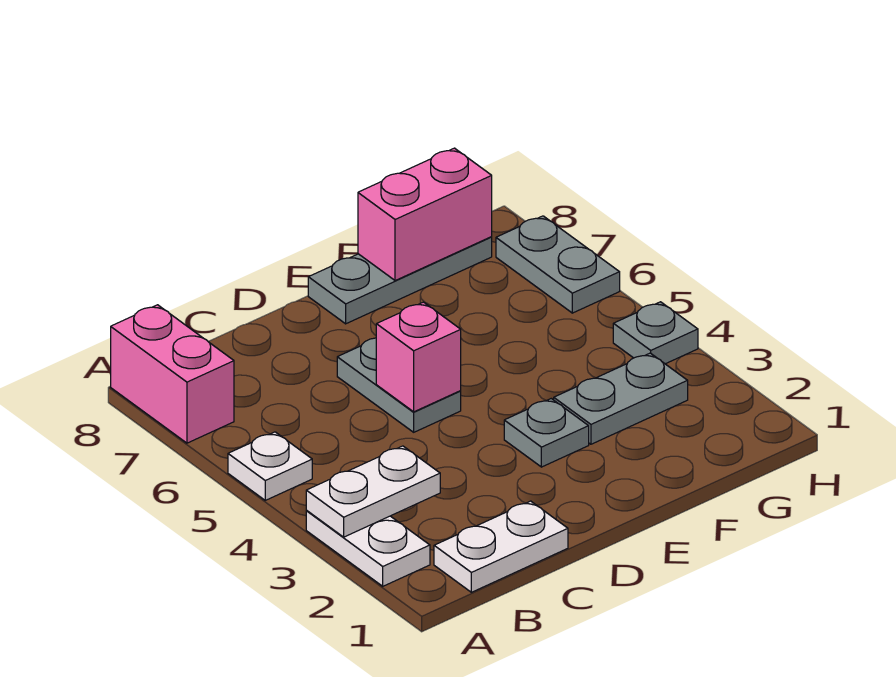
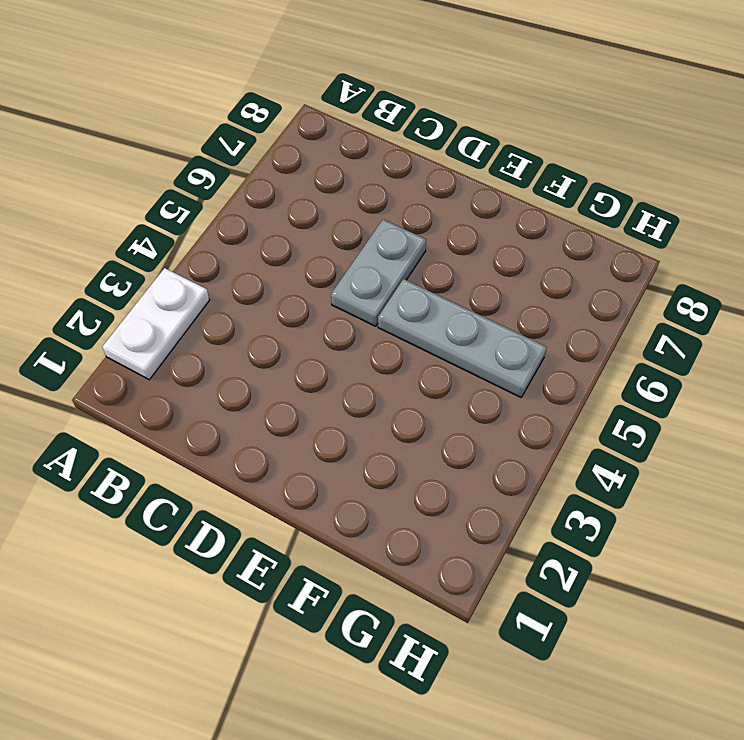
grey plate E5:G5 level 1 -> grey plate E8:G8 level 1
none -> white plate A5 level 1
none -> pink brick A7:A8 level 1
none -> white plate B1:C1 level 1

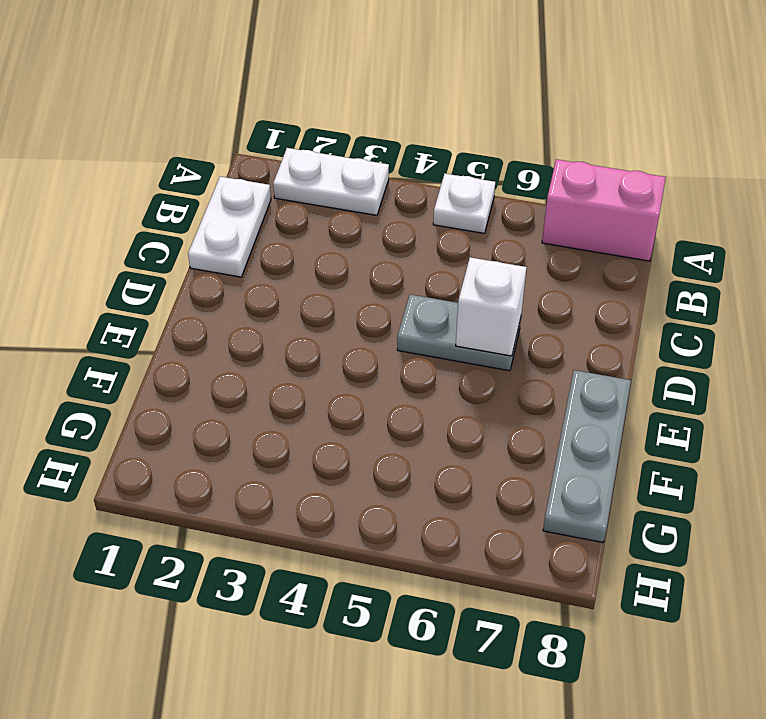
white brick D6 level 2 -> none
none -> grey plate E3 level 1
none -> grey plate F3:G3 level 1
none -> grey plate H4 level 1

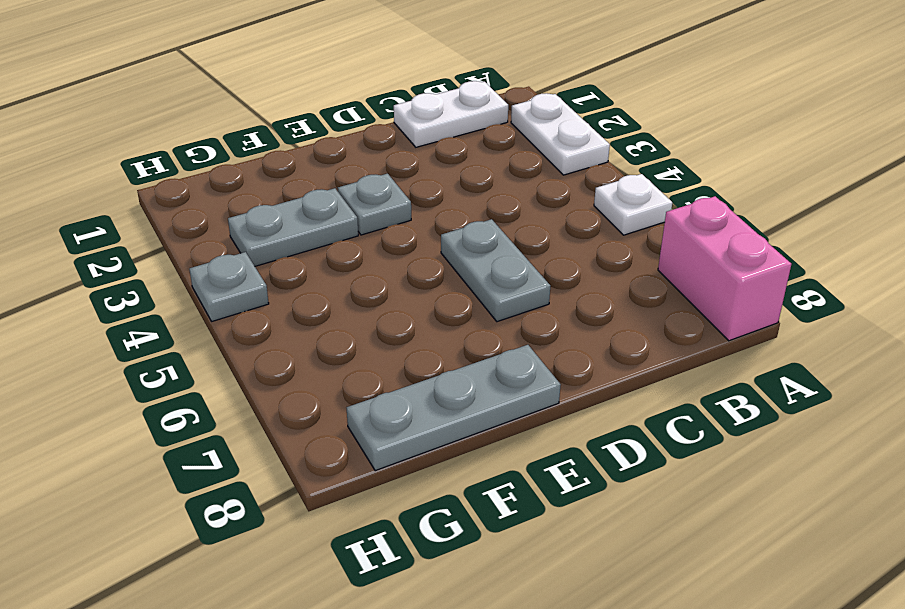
none -> grey plate H6:H7 level 1
none -> white plate A3:B3 level 2
none -> pink brick D5 level 2

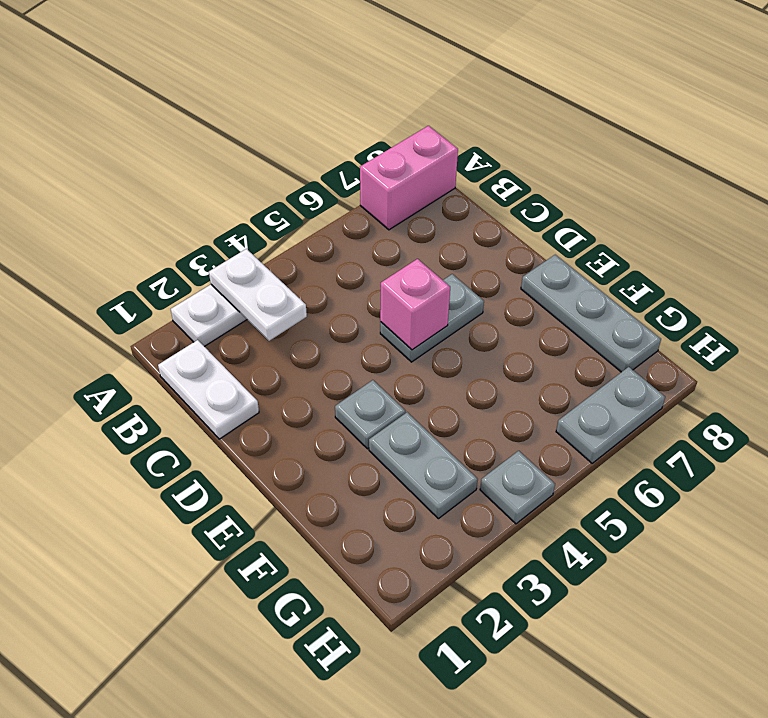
none -> white plate A5 level 1
none -> pink brick F8:G8 level 2

